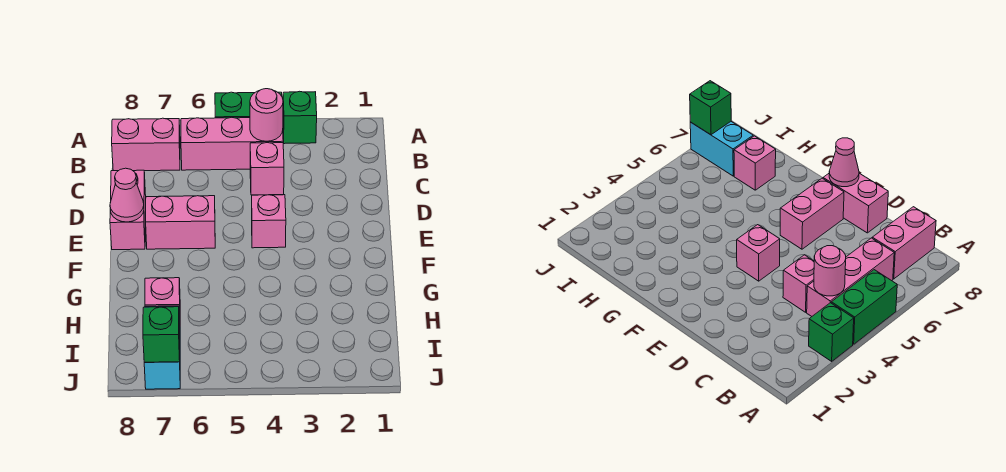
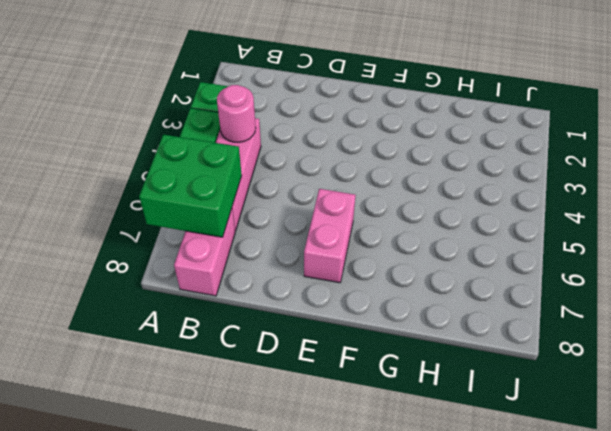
green brick A6:B7 level 2 -> none
none -> pink brick C4 level 1
none -> pink brick D8:E8 level 1
none -> pink brick E4 level 1

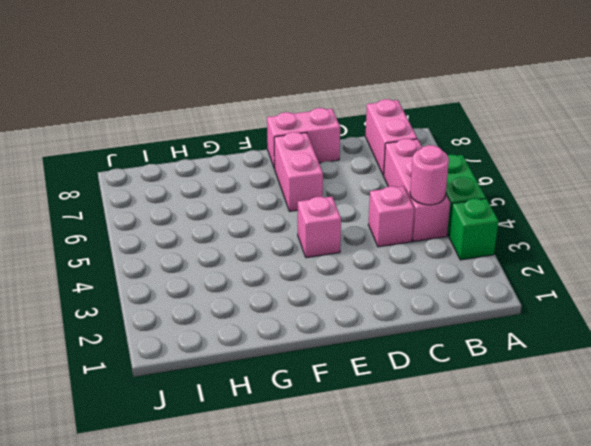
none -> pink brick H7 level 1
none -> cyan brick I7:J7 level 1
none -> pink cone E8 level 2

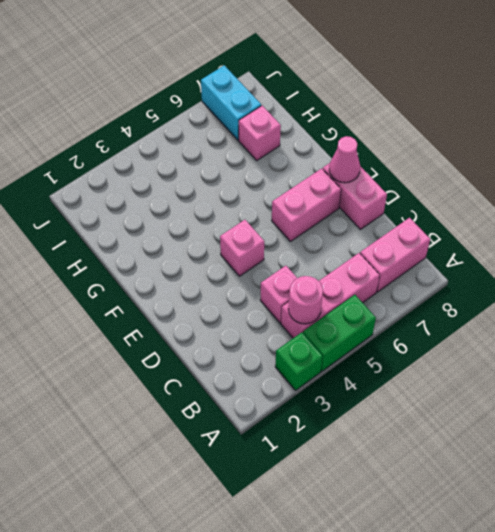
none -> green brick J7 level 2

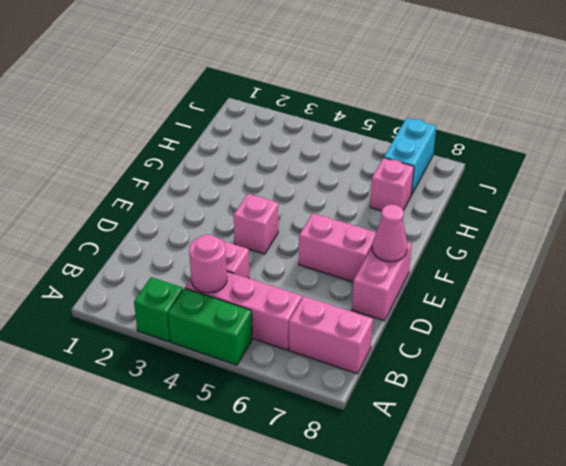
none -> green brick J7 level 2

